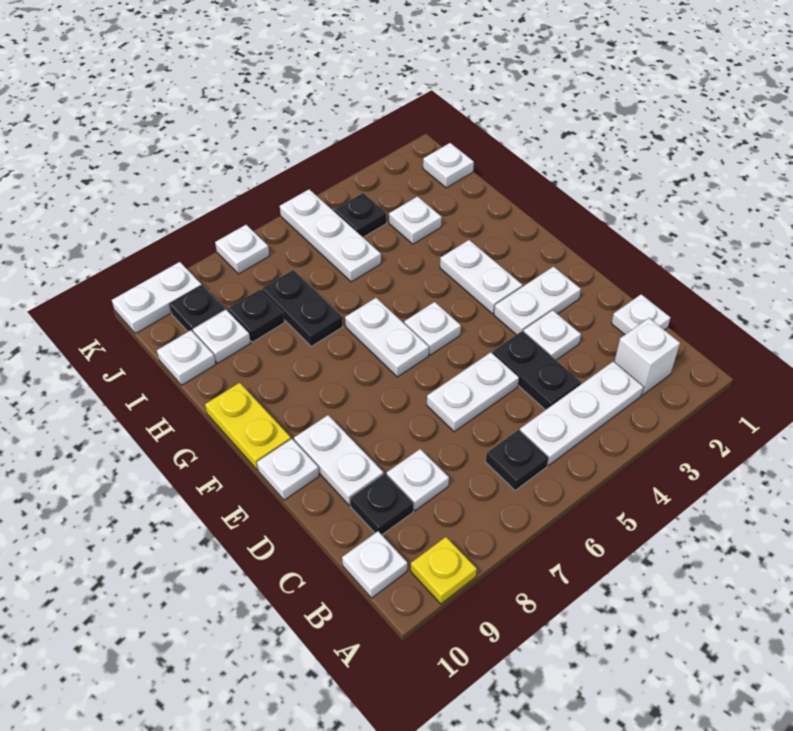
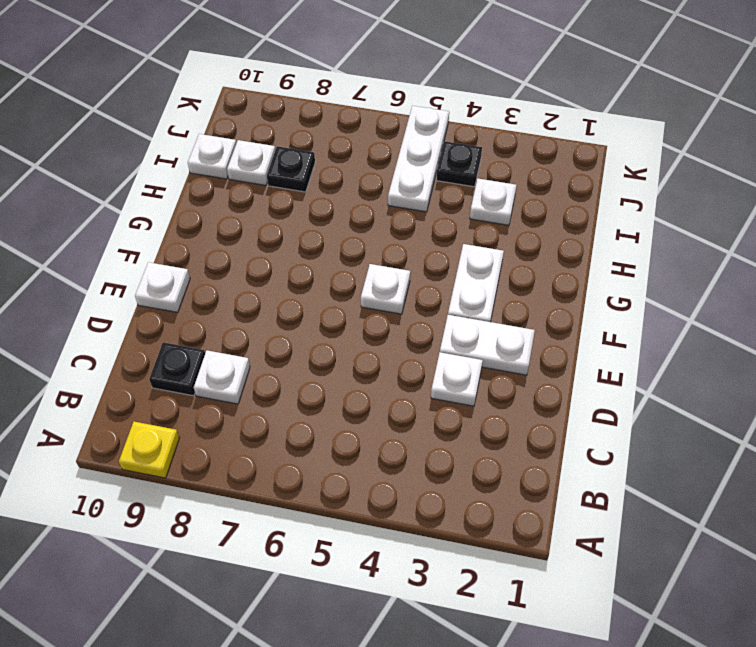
none -> white brick B2 level 1
none -> white plate B3:B5 level 1
none -> black plate B6 level 1

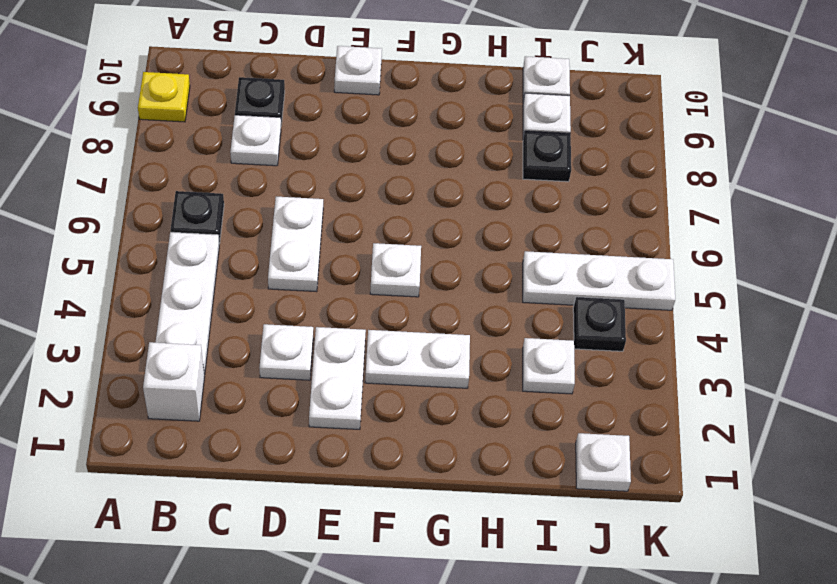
none -> white plate B10 level 1
none -> white plate C1 level 1
none -> black plate C4:D4 level 1

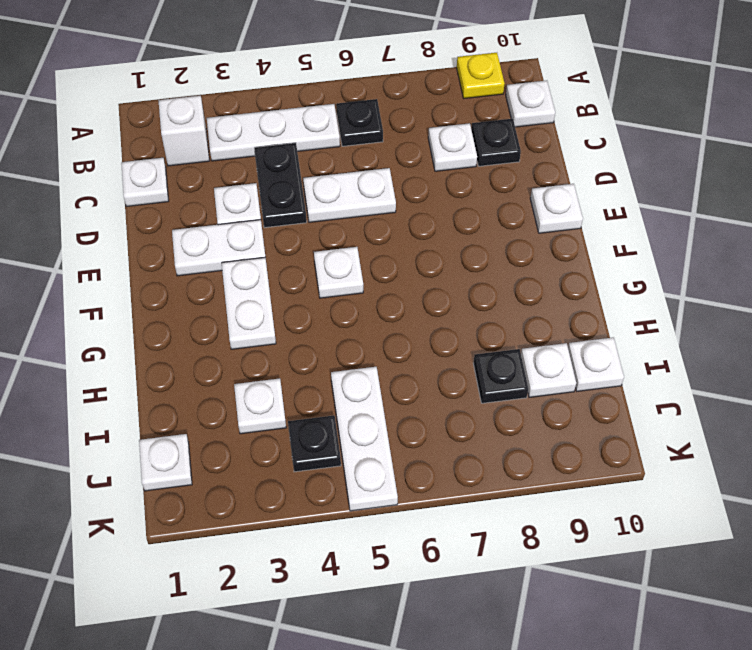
none -> white plate D9:E9 level 1
none -> white plate F6:G6 level 1
none -> yellow plate F10:G10 level 1

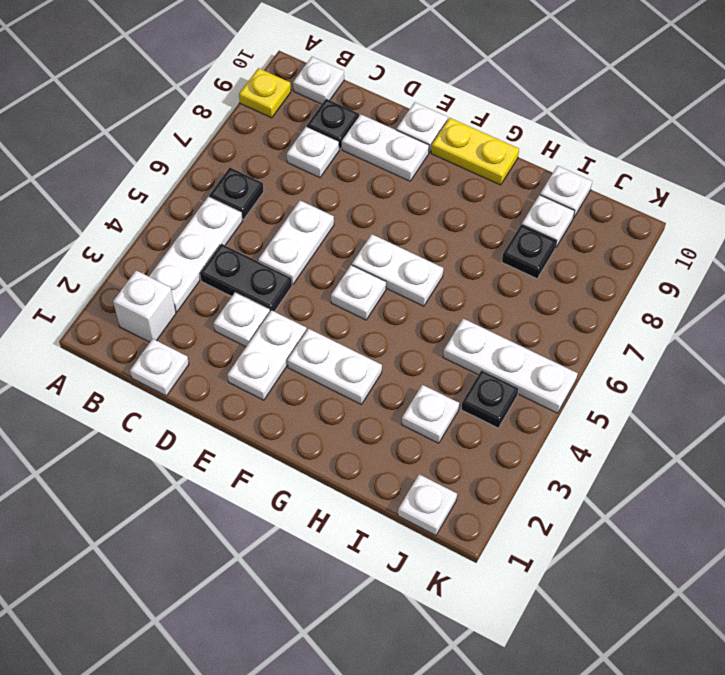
none -> black plate H7:I7 level 1
none -> black plate J9 level 1
none -> white plate K7 level 1

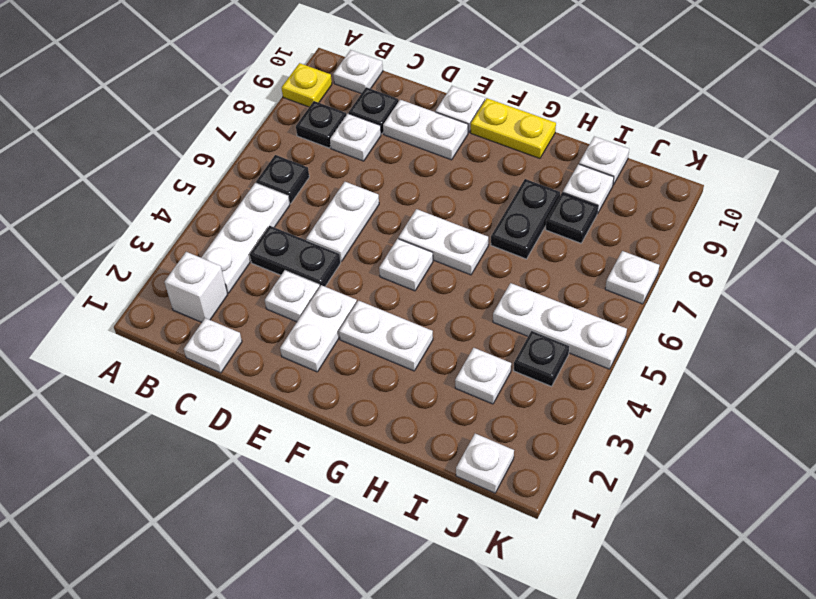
black plate B8 level 1 -> black plate J9 level 1
black plate H7:H8 level 1 -> black plate H7:I7 level 1
none -> white plate K9:K10 level 1

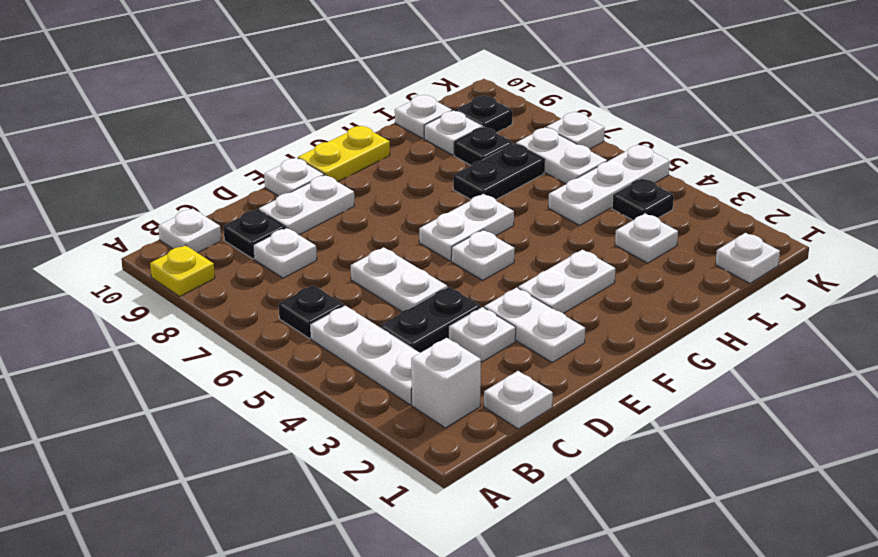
white plate J6:J7 level 1 -> white plate K9:K10 level 1

